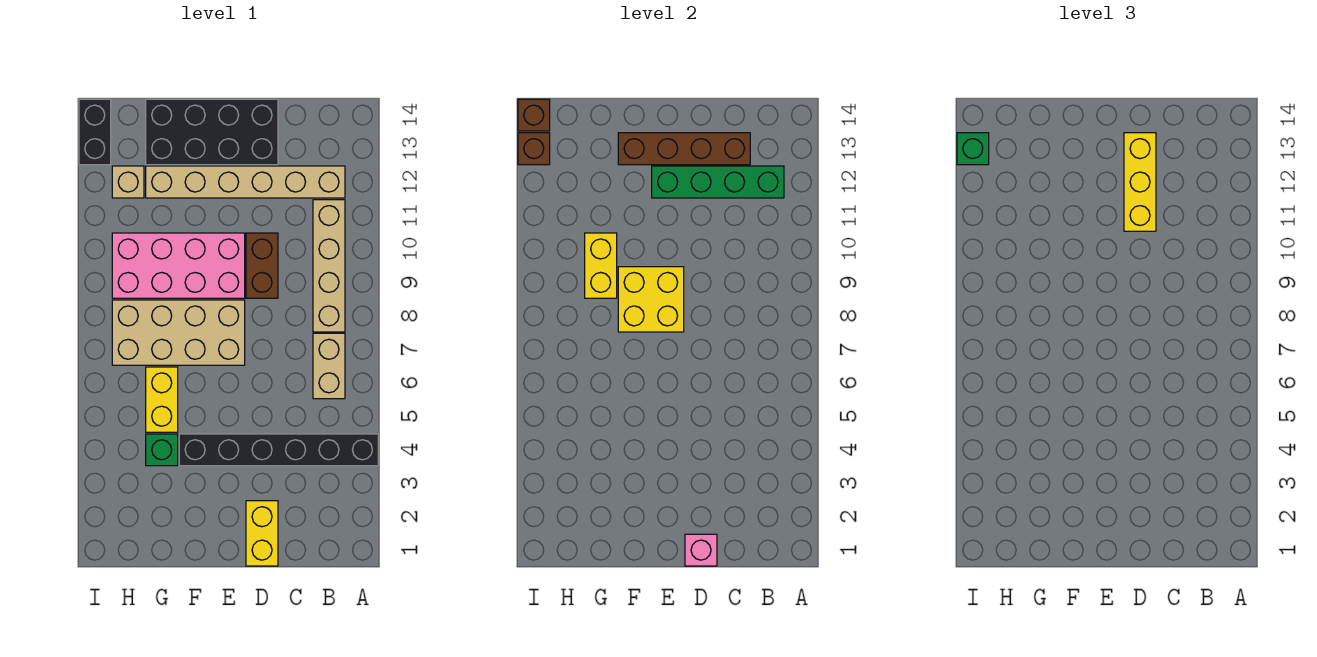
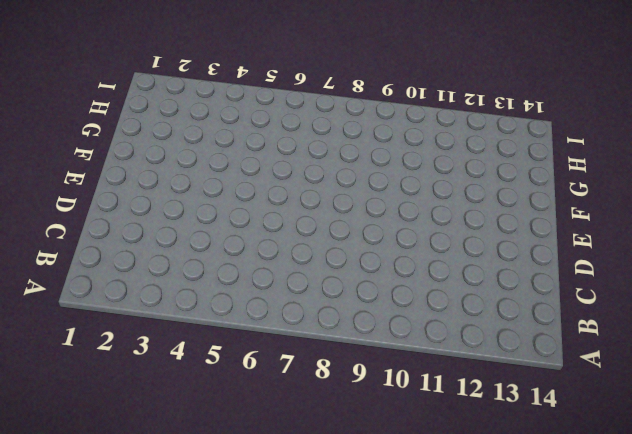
none -> black brick A4:F4 level 1
none -> tan brick B6:B7 level 1
none -> tan brick B8:B11 level 1

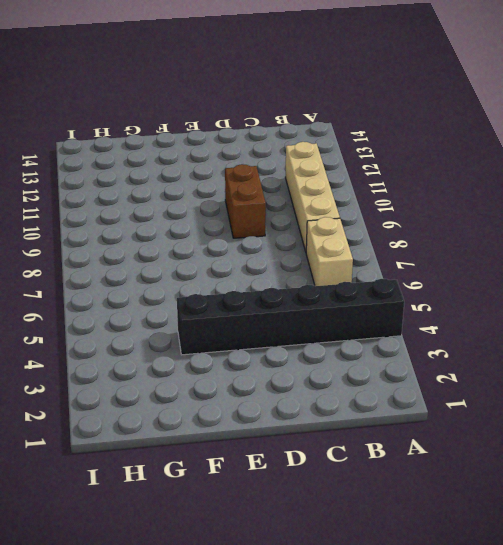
none -> tan brick B12:G12 level 1
none -> yellow brick D1:D2 level 1
none -> black brick D13:G14 level 1

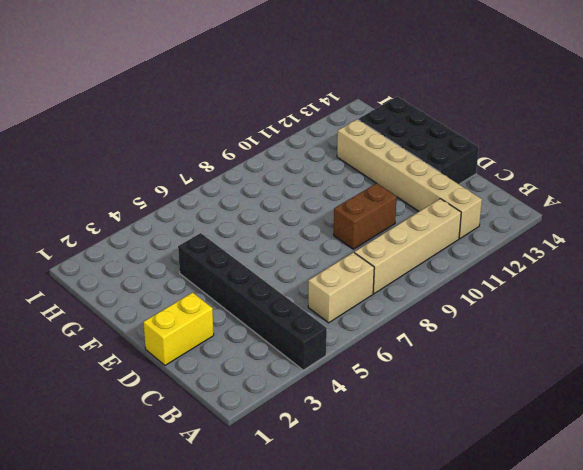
none -> tan brick E7:H8 level 1
none -> pink brick E9:H10 level 1
none -> green brick G4 level 1

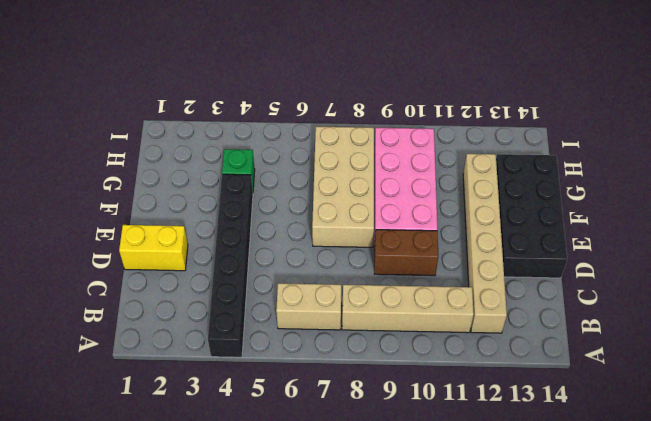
none -> yellow brick G5:G6 level 1
none -> tan brick H12 level 1
none -> black brick I13:I14 level 1

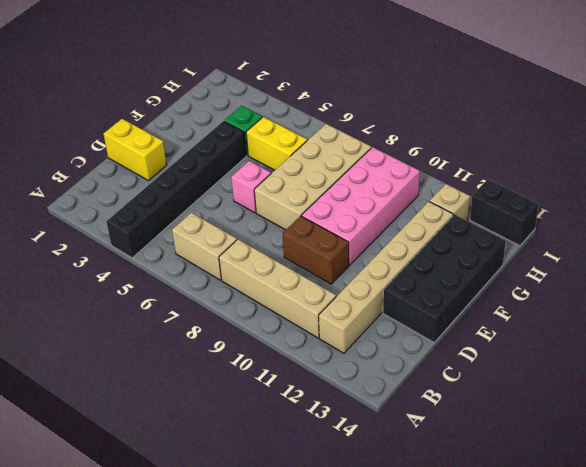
pink brick E6 level 1 -> pink brick D1 level 2
none -> green brick B12:E12 level 2
none -> brown brick C13:F13 level 2
none -> yellow brick E8:F9 level 2

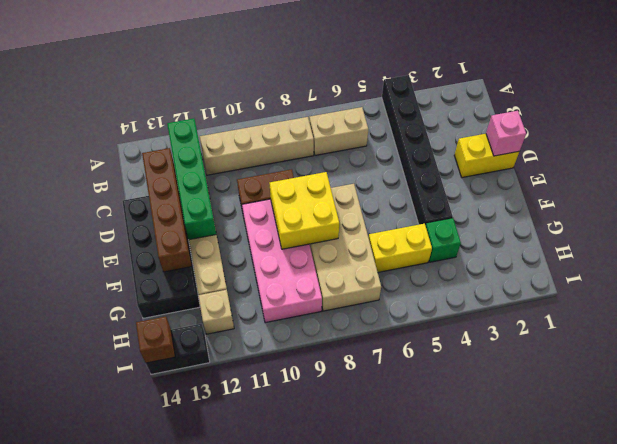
none -> yellow brick G9:G10 level 2
none -> brown brick I13 level 2
none -> yellow brick D11:D13 level 3

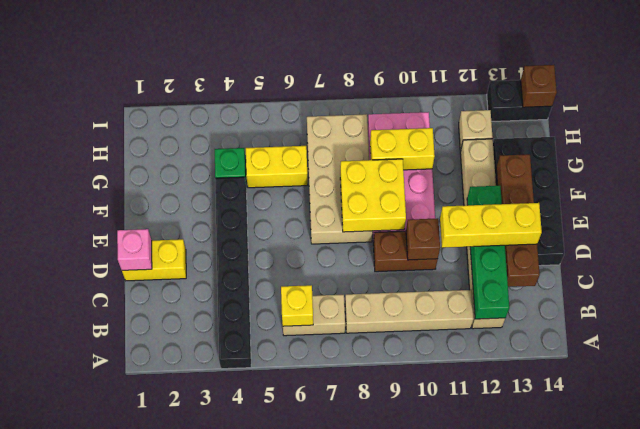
yellow brick B6 level 2 -> none
brown brick D10 level 2 -> brown brick I13 level 2
none -> green brick I13 level 3

